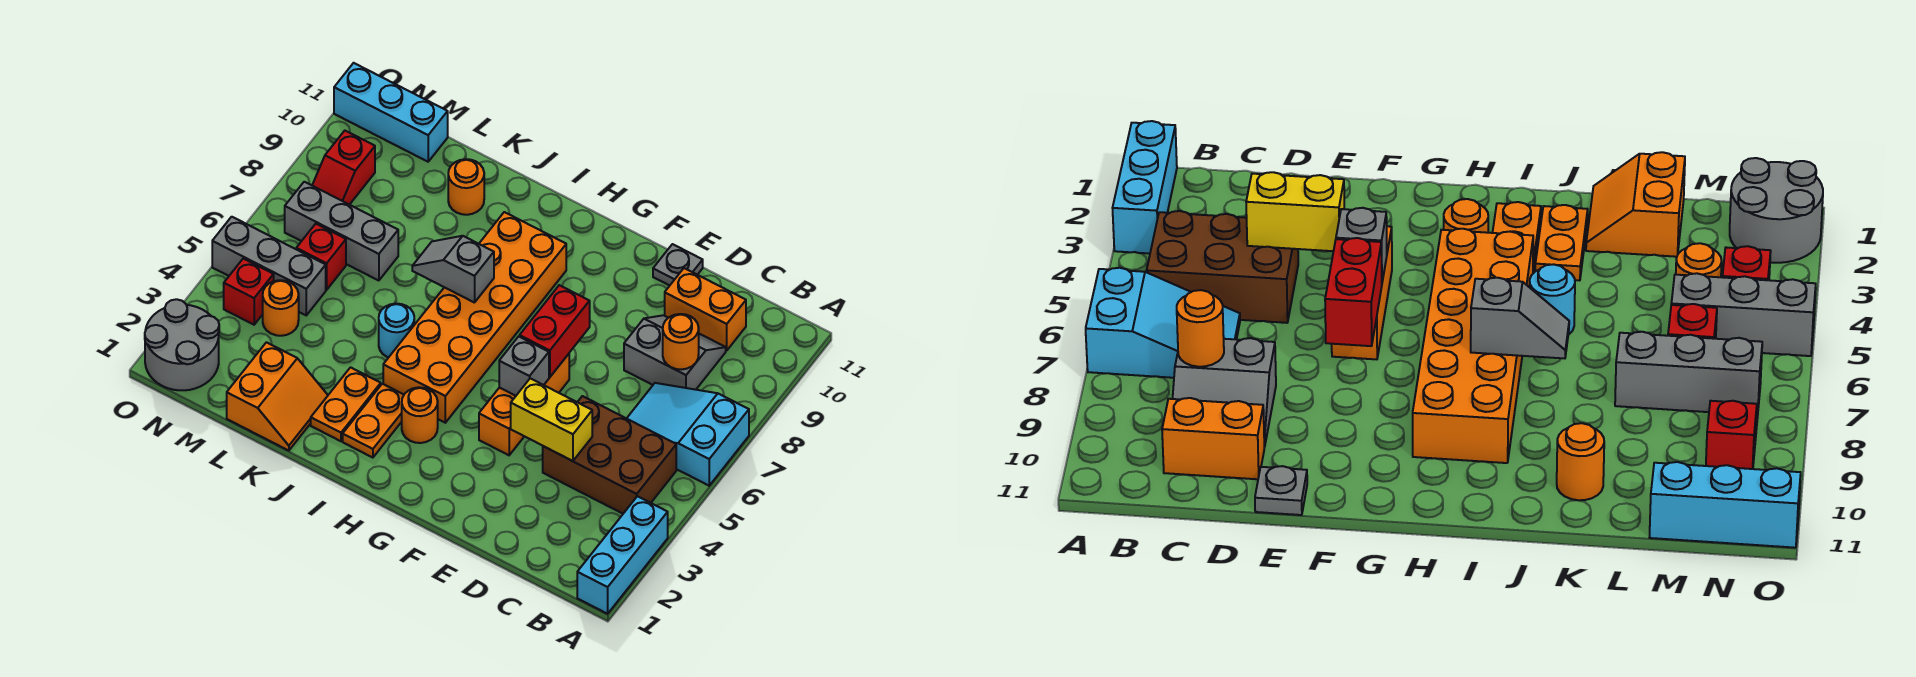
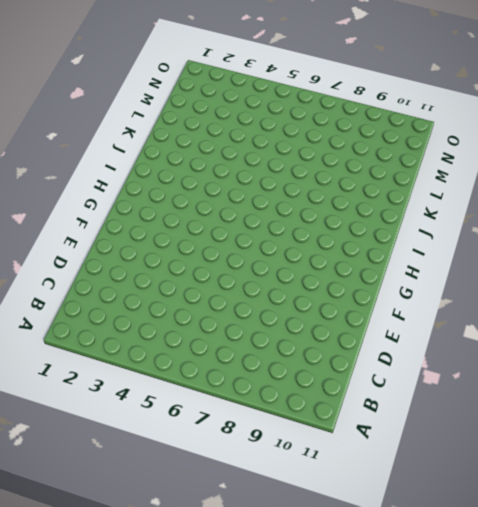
none -> cyan brick A1:A3 level 1
none -> cyan slope A6:C7 level 1 top A
none -> brown brick B4:D5 level 1

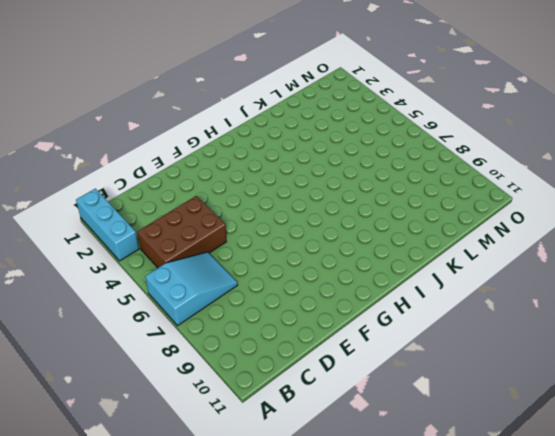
none -> grey slope C8:D9 level 1 top 8
none -> orange brick C10:D10 level 1
none -> grey plate E11 level 1

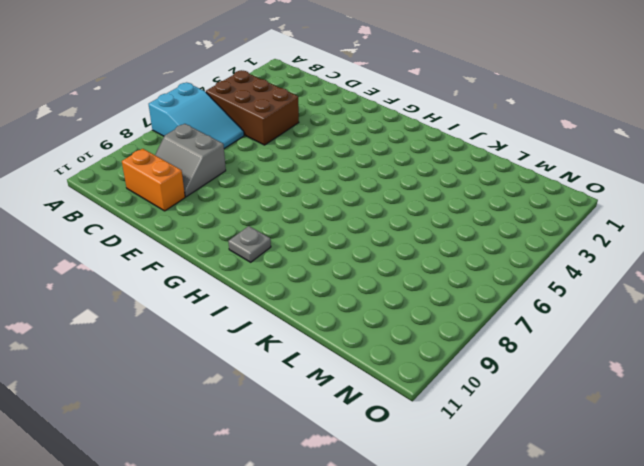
grey plate H10 level 1 -> grey plate E11 level 1
none -> cyan brick A1:A3 level 1
none -> orange brick F4:F6 level 1
none -> orange round brick H3 level 1

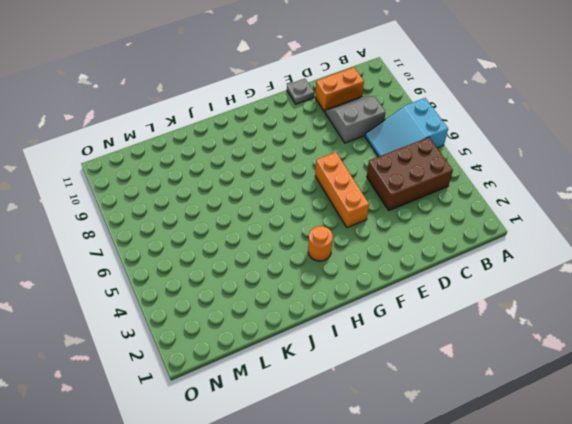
none -> cyan brick A1:A3 level 1
none -> orange brick H4:I9 level 1
none -> orange plate I2:I3 level 1

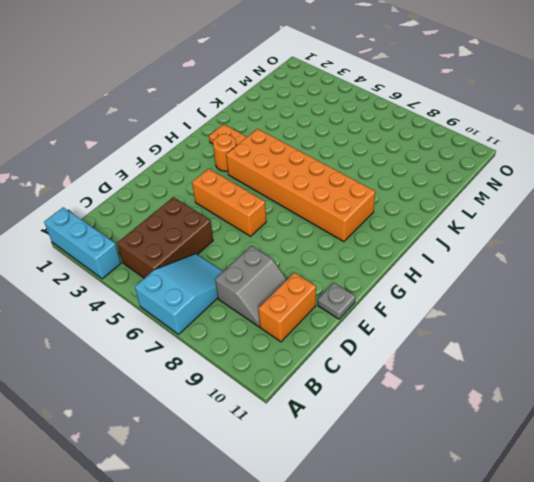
none -> orange plate J2:J3 level 1
none -> cyan round brick J5 level 1
none -> orange slope K1:L2 level 1 top L

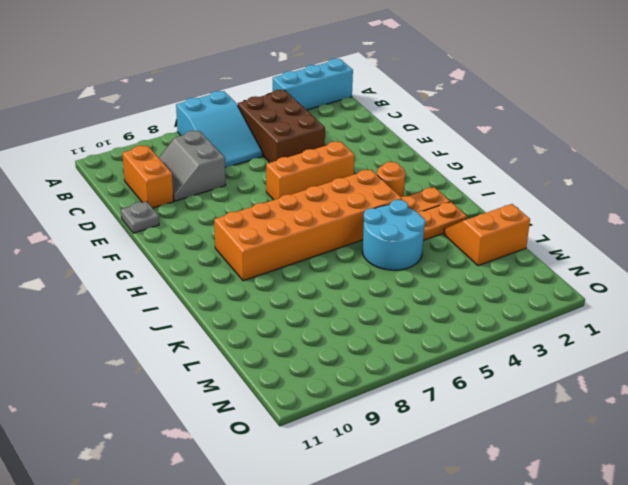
cyan round brick J4:K5 level 1 -> cyan round brick J5 level 1
none -> orange round brick K10 level 1
none -> grey brick L7:N7 level 1
none -> orange round brick M4 level 1

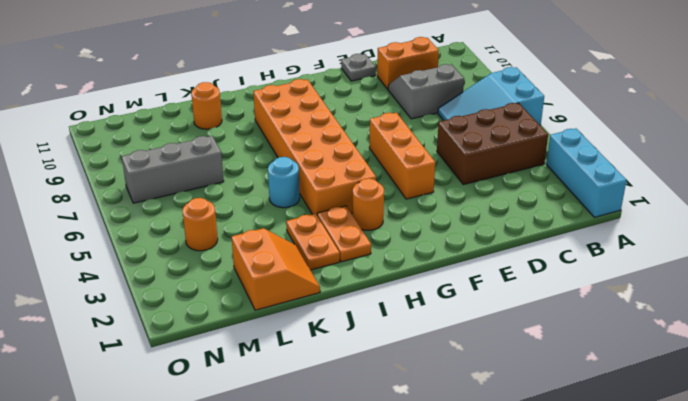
none -> grey brick M5:O5 level 1
none -> red brick M6 level 1
none -> cyan brick M11:O11 level 1

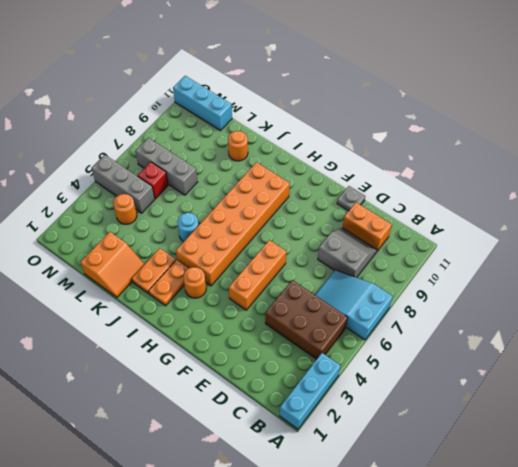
none -> grey round brick N1:O2 level 1
none -> red brick N4 level 1
none -> red slope N8:N9 level 1 top 9

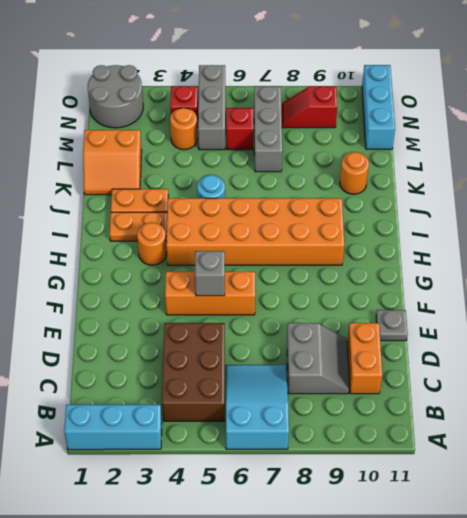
none -> orange round brick C8 level 2
none -> yellow brick D4:E4 level 2
none -> red brick F6:F7 level 2

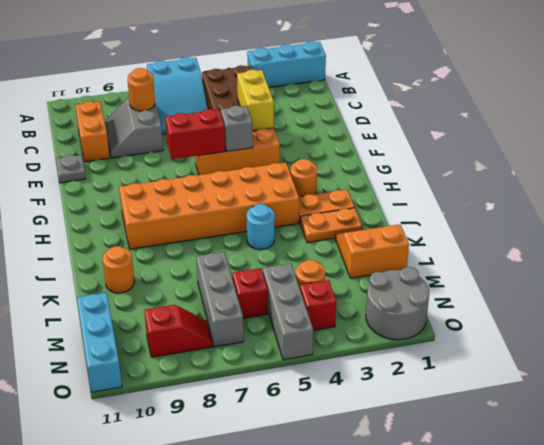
none -> grey slope I7:J7 level 2 top I

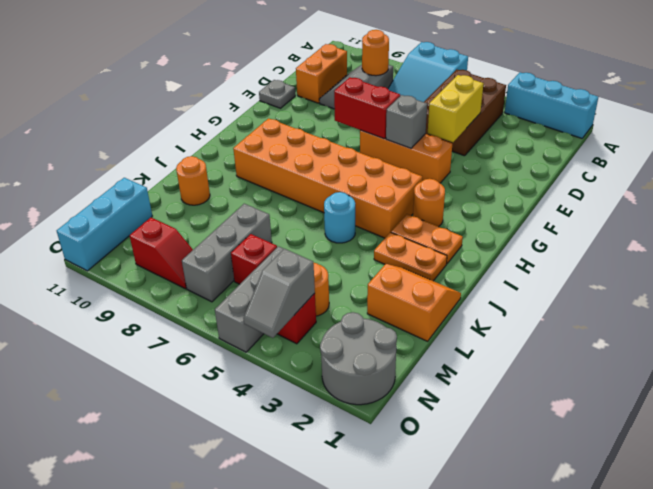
grey slope N4:O4 level 2 top N -> grey slope I7:J7 level 2 top I

